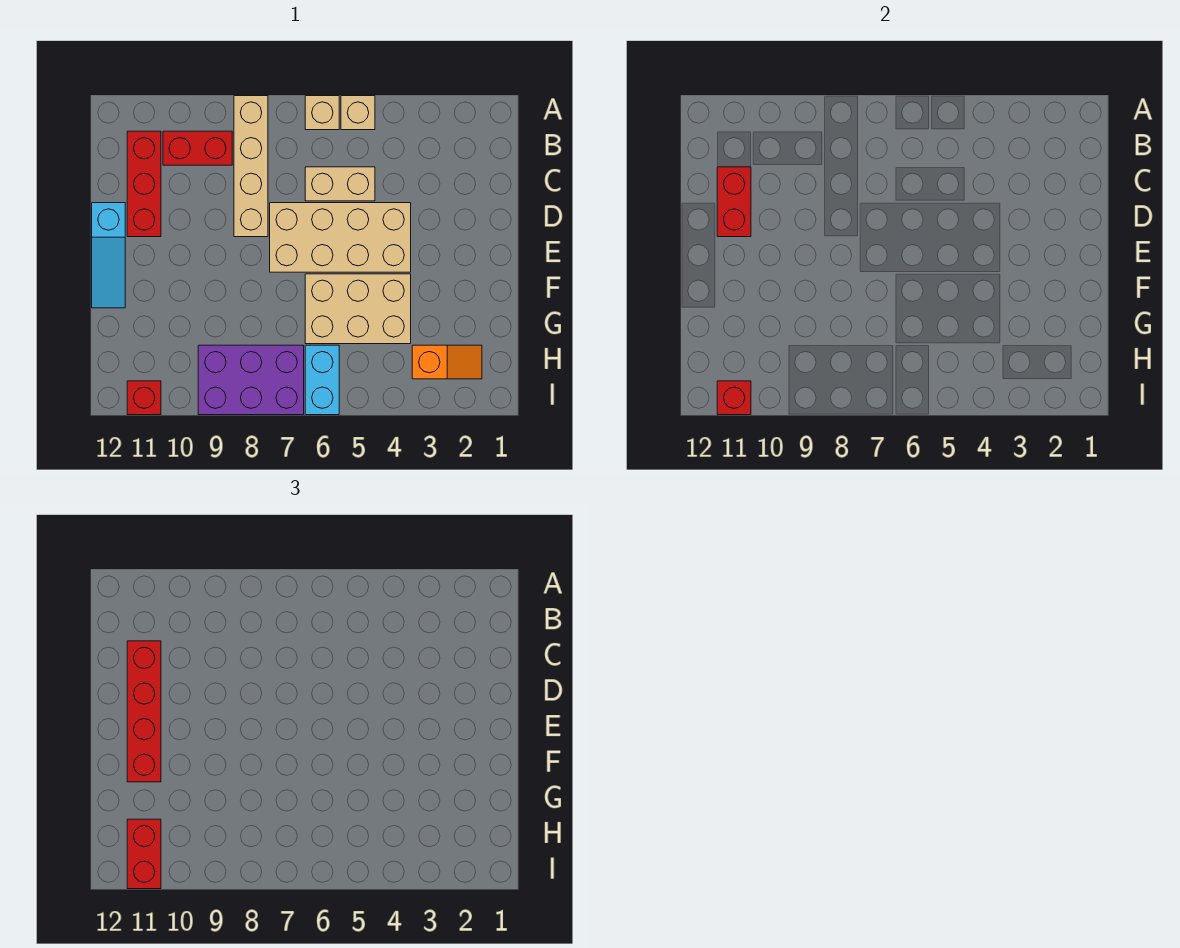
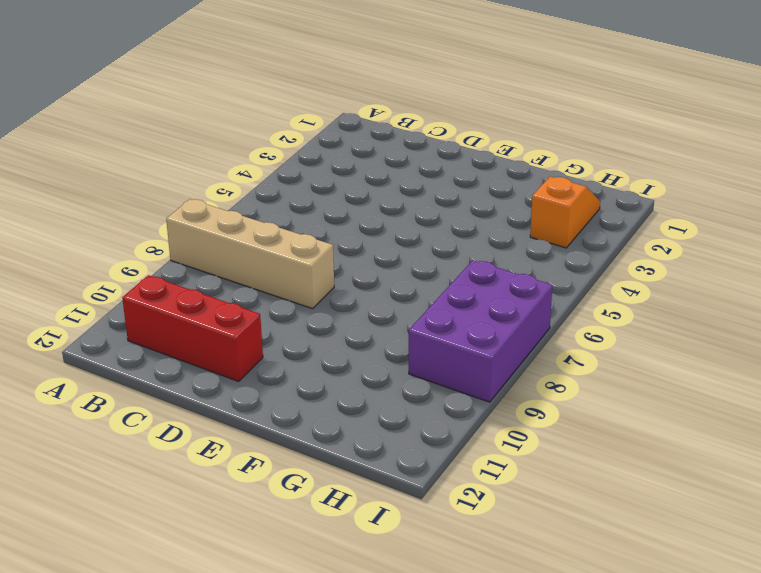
none -> tan brick A5 level 1
none -> tan brick A6 level 1
none -> red brick B9:B10 level 1

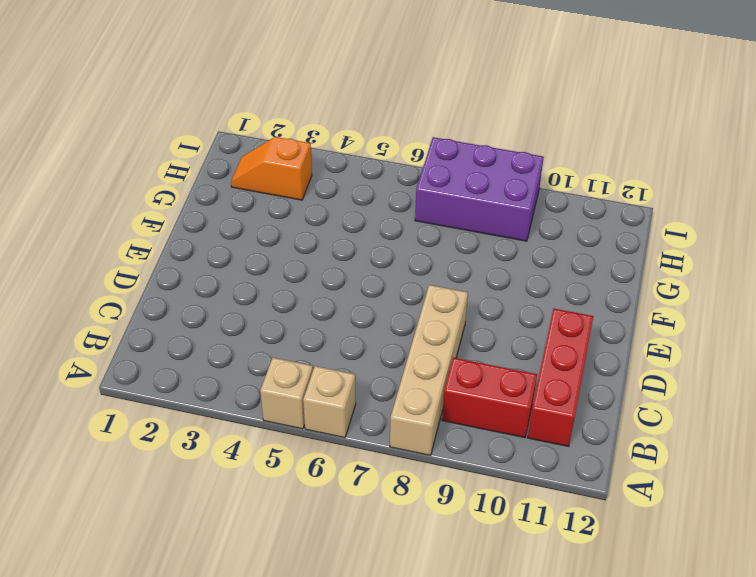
none -> tan brick C5:C6 level 1
none -> tan brick D4:E7 level 1
none -> cyan slope D12:F12 level 1 top D

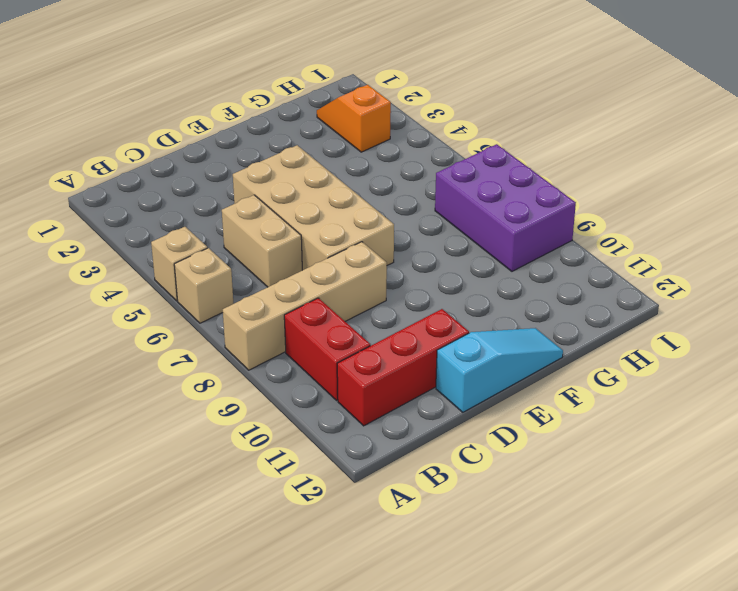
none -> tan brick F4:G6 level 1
none -> cyan brick H6:I6 level 1
none -> red brick I11 level 1

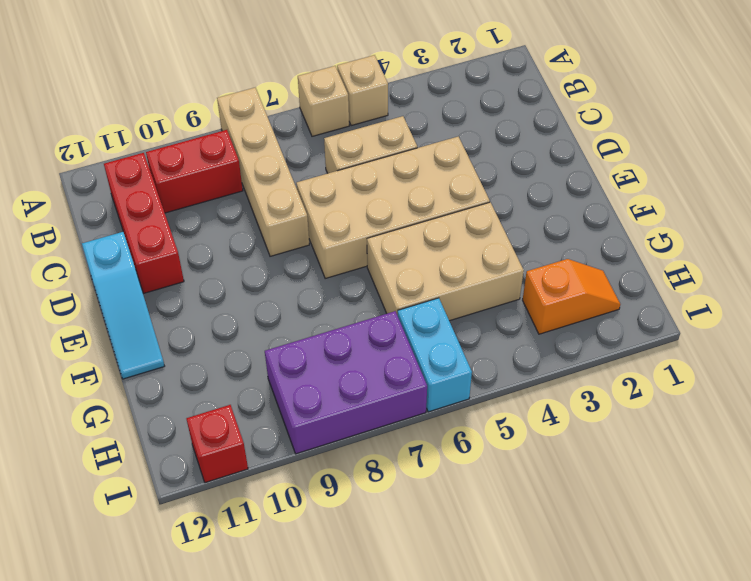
none -> red brick C11:D11 level 2
none -> red brick I11 level 2
none -> red brick C11:F11 level 3

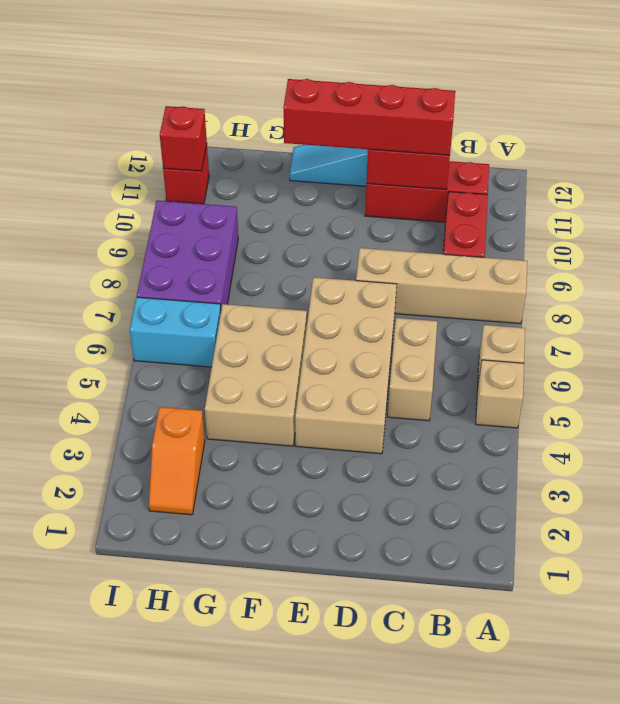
none -> red brick H11:I11 level 3

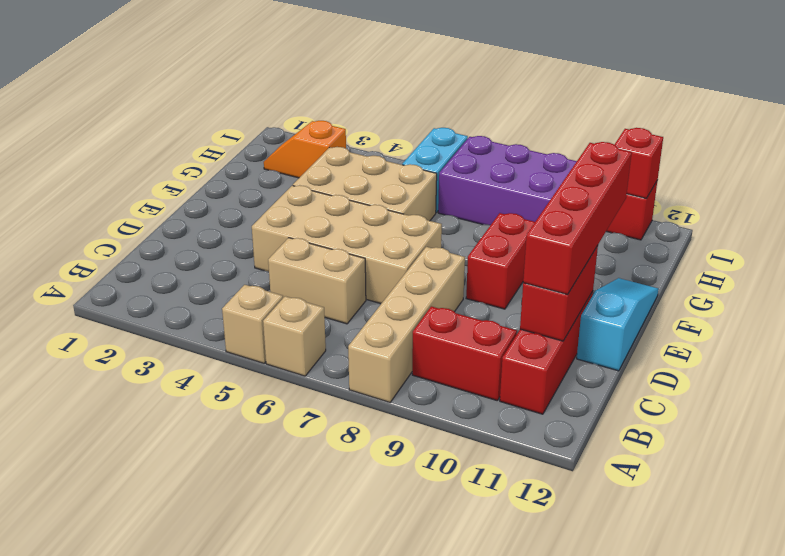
red brick E9:F9 level 1 -> red brick H11:I11 level 3

